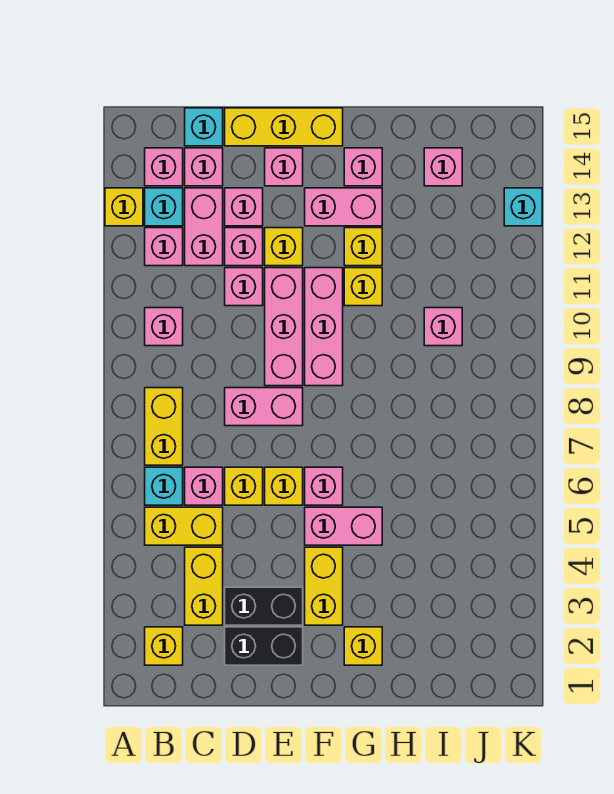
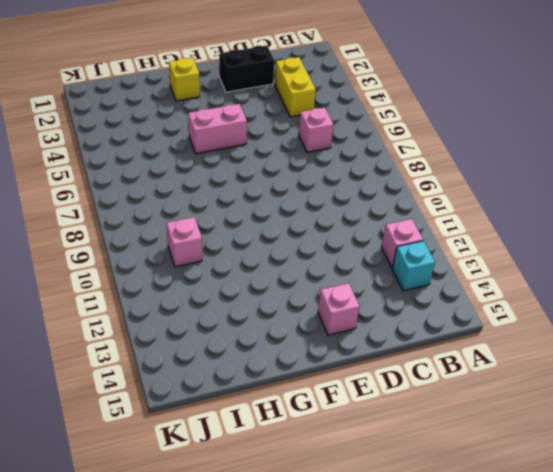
none -> yellow brick A13 level 1
none -> yellow brick B2 level 1
none -> yellow brick B5:C5 level 1
none -> cyan brick B6 level 1

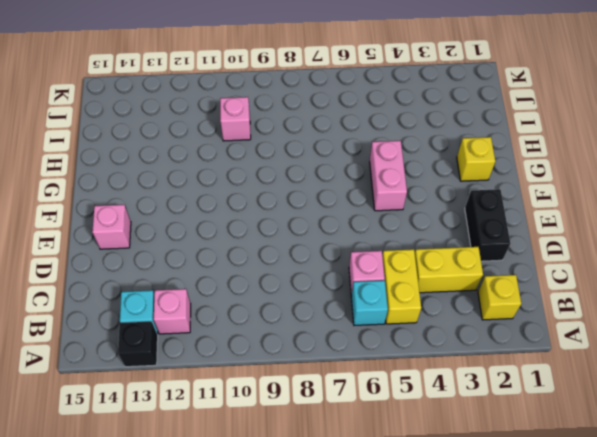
black brick A13 level 1 -> yellow brick A13 level 1
none -> yellow brick B7:B8 level 1
none -> pink brick B10 level 1
none -> pink brick B14 level 1
none -> pink brick C12:C13 level 1

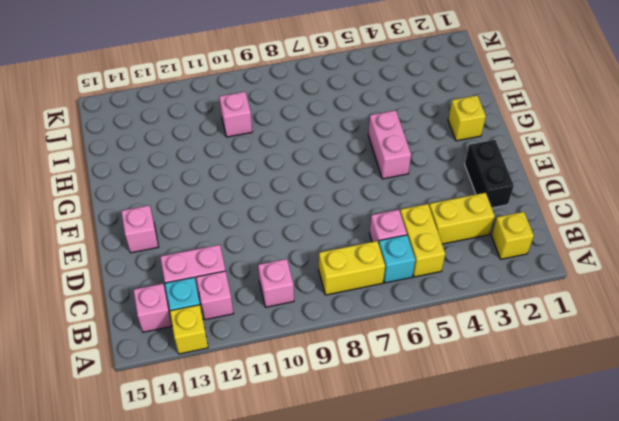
none -> pink brick C14 level 1
none -> cyan brick C15 level 1
none -> black brick D3:E3 level 1
none -> yellow brick D6 level 1

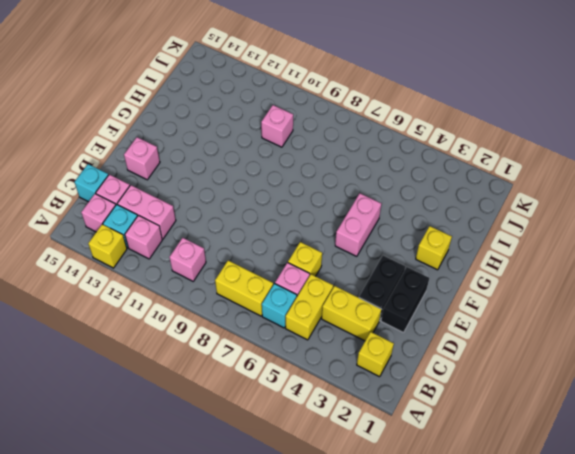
none -> pink brick D8:E8 level 1
none -> pink brick D11 level 1
none -> pink brick D12 level 1
none -> pink brick D13 level 1

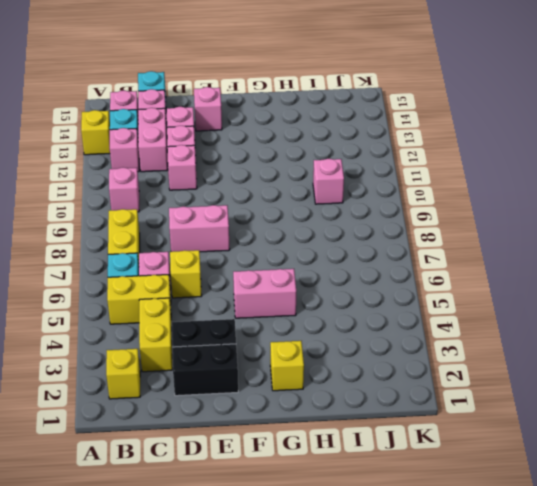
none -> yellow brick D15:F15 level 1
none -> yellow brick E6 level 1
none -> pink brick E9:E11 level 1
none -> yellow brick E12 level 1

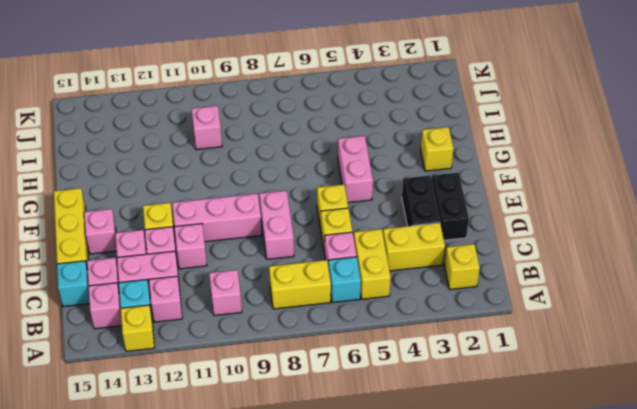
none -> yellow brick F3:F4 level 1
none -> pink brick F6 level 1
none -> pink brick F9:F11 level 1
none -> pink brick F13:G13 level 1

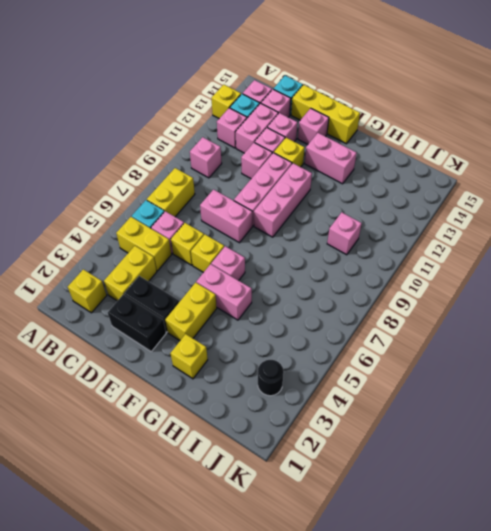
black round brick J3 level 1 -> none
none -> yellow brick G11 level 1
none -> yellow brick G12 level 1
none -> pink brick G14 level 1
none -> pink brick I14 level 1

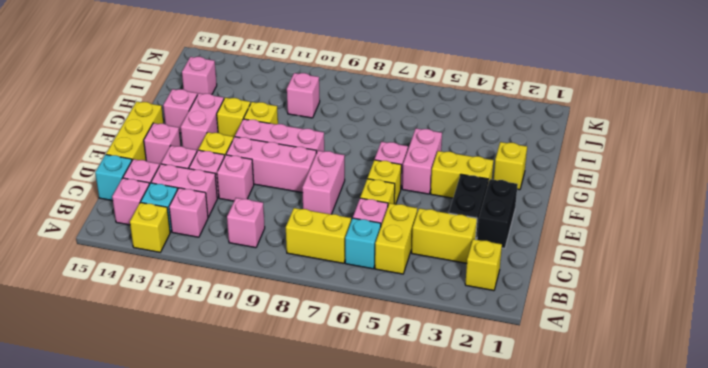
none -> cyan brick K13 level 1

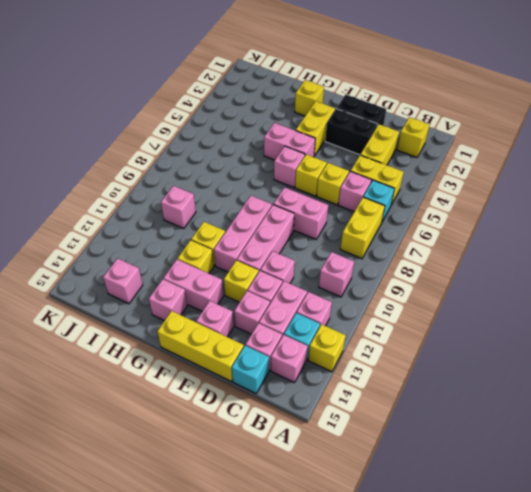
none -> cyan brick K13 level 1

